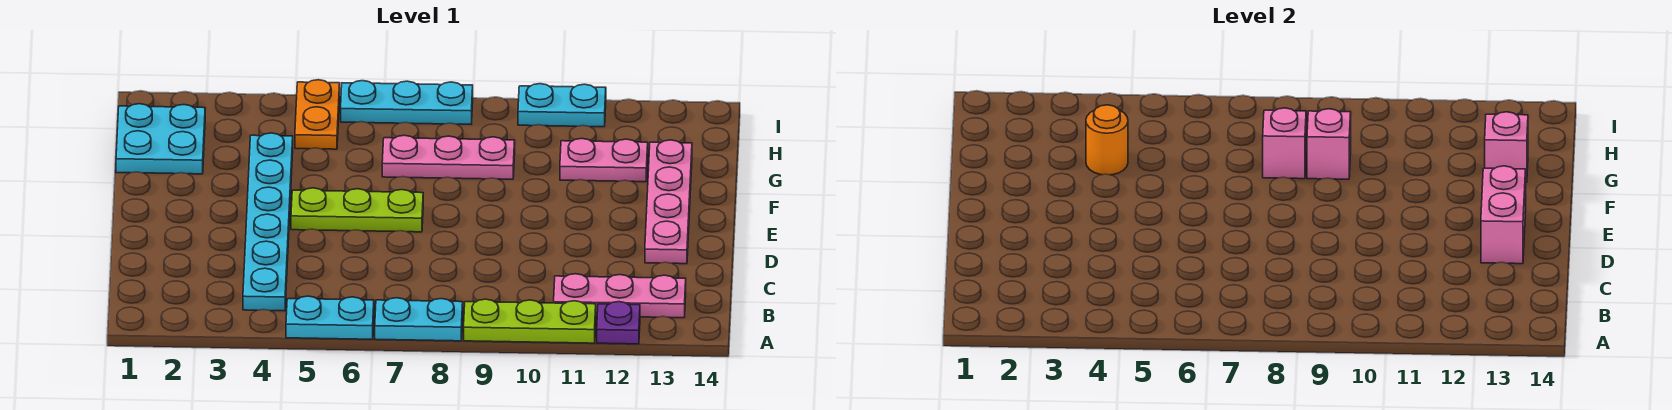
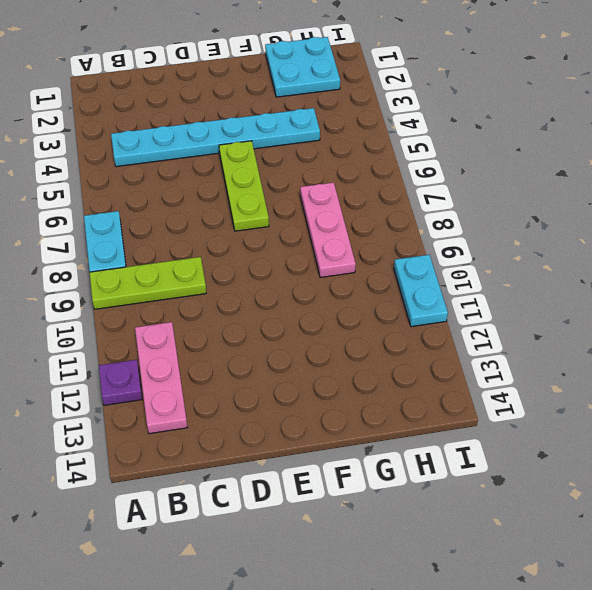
lime plate A9:C9 level 1 -> lime plate A9:A11 level 1
none -> cyan plate A5:A6 level 1
none -> pink plate D13:G13 level 1
none -> pink plate G11:G12 level 1

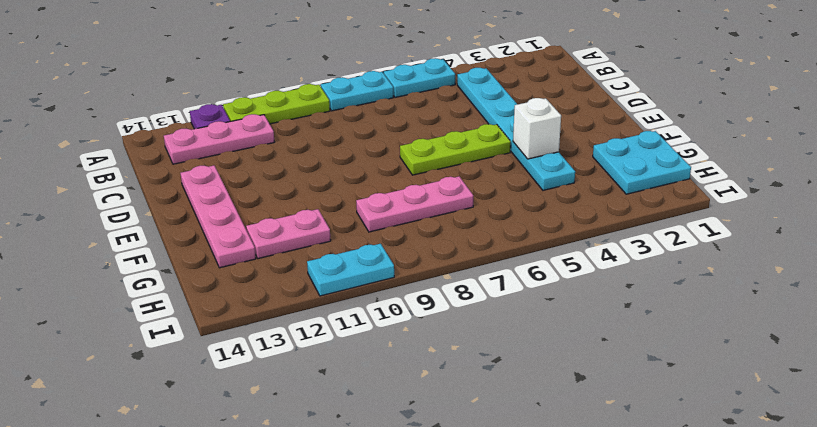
white brick F4 level 2 -> none
none -> orange plate H5:I5 level 1
none -> cyan plate I6:I8 level 1
none -> pink brick D13:E13 level 2

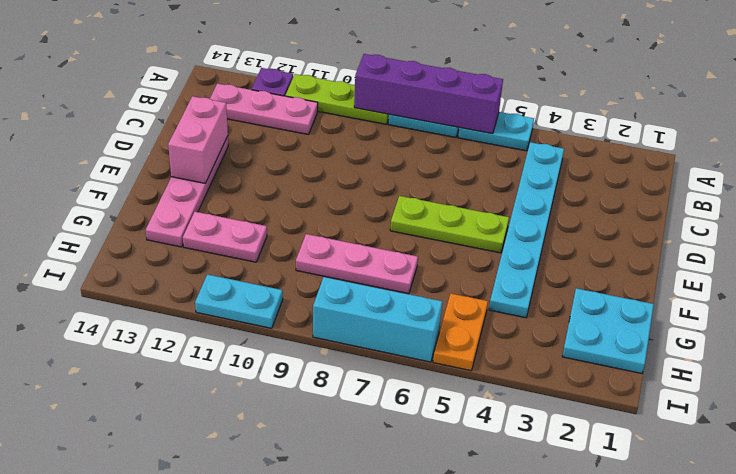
purple brick A6:A9 level 2 -> none
cyan brick I6:I8 level 1 -> cyan plate I6:I8 level 1
none -> orange round brick G4 level 2
none -> pink brick G8 level 2
none -> pink brick G9 level 2

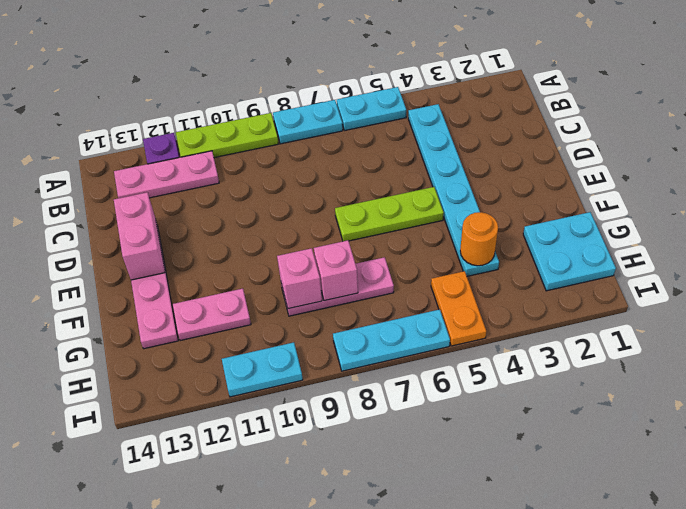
none -> pink brick G13 level 2

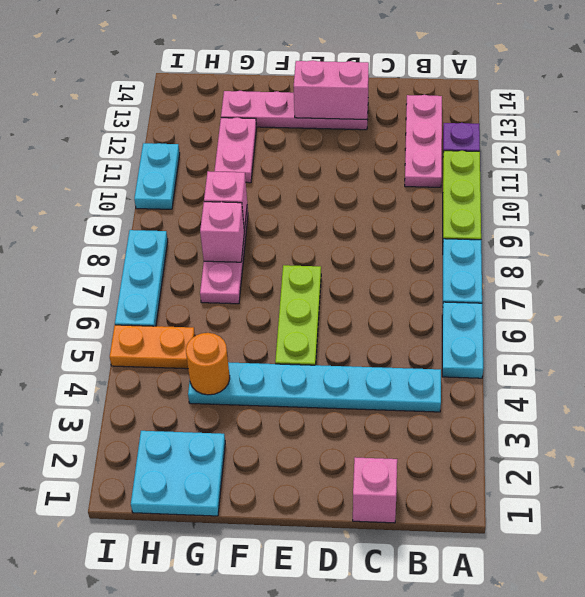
pink brick C1 level 1 -> pink brick G13 level 2

